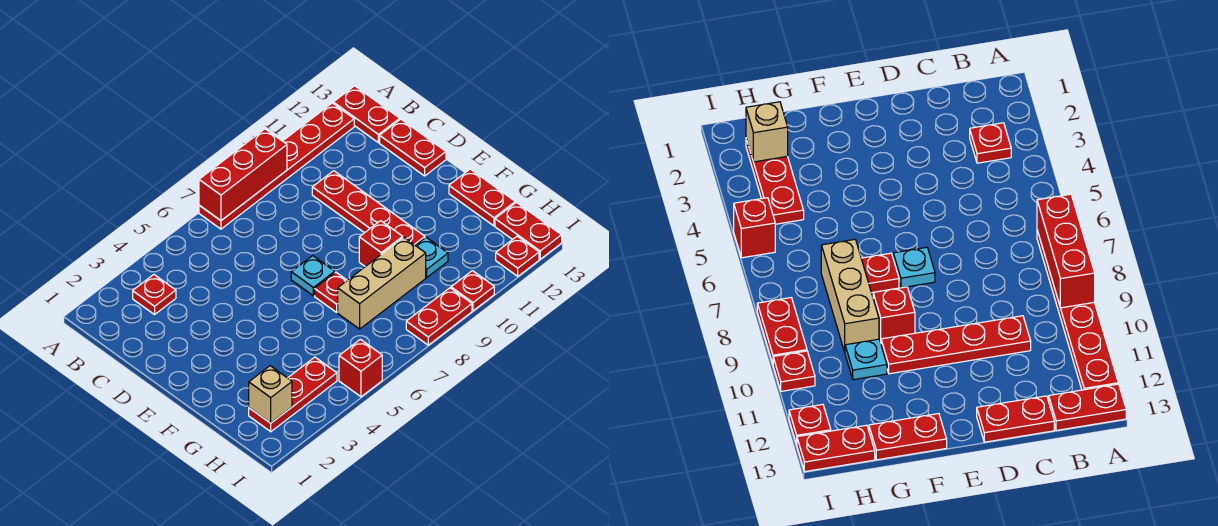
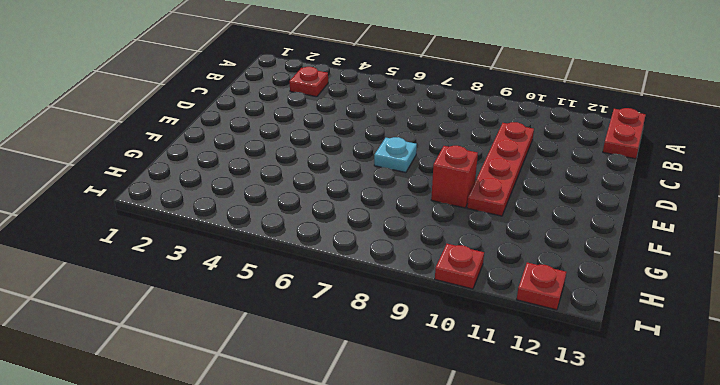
none -> red plate A7:A12 level 1
none -> red plate C13:D13 level 1
none -> red plate F7 level 1

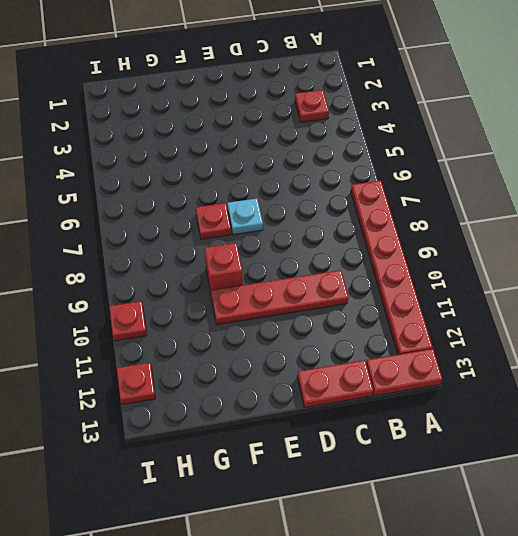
none -> red plate F13:G13 level 1
none -> tan brick G7:G9 level 1
none -> cyan plate G10 level 1

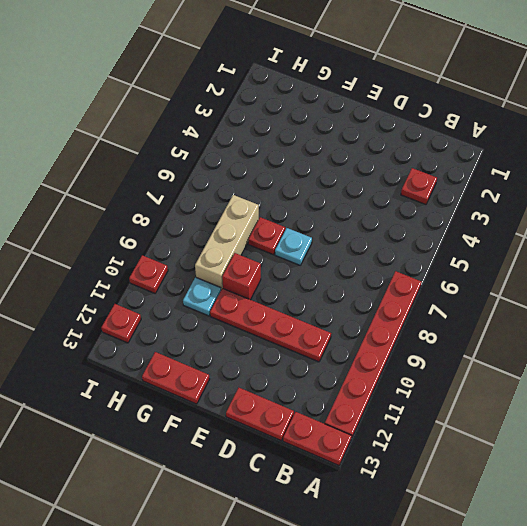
none -> red plate H2:H4 level 1
none -> red plate H13:I13 level 1
none -> red brick I5 level 1

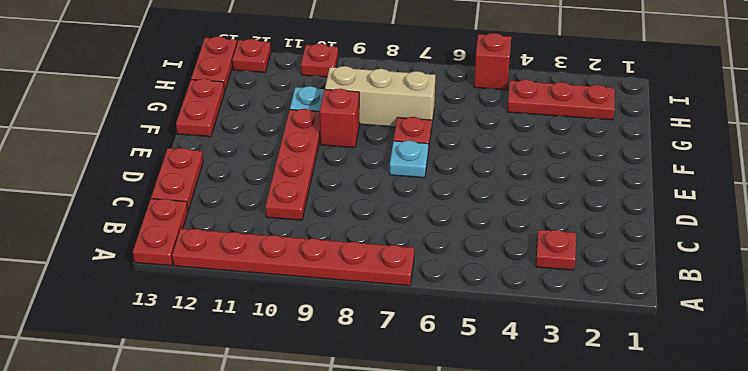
none -> red plate I8:I9 level 1
none -> red brick A7:A9 level 2
none -> tan brick H2 level 2

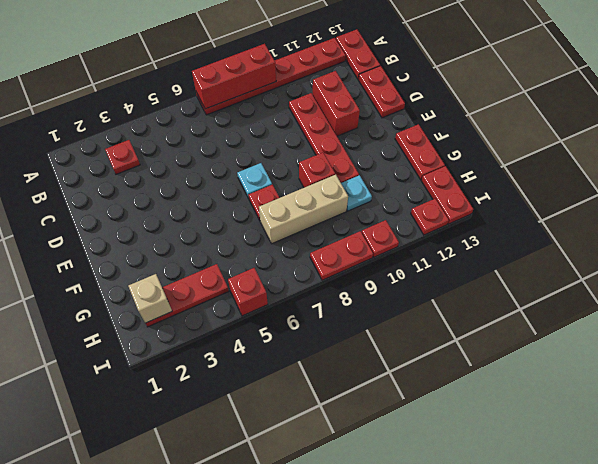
red brick C11:D11 level 1 -> none

